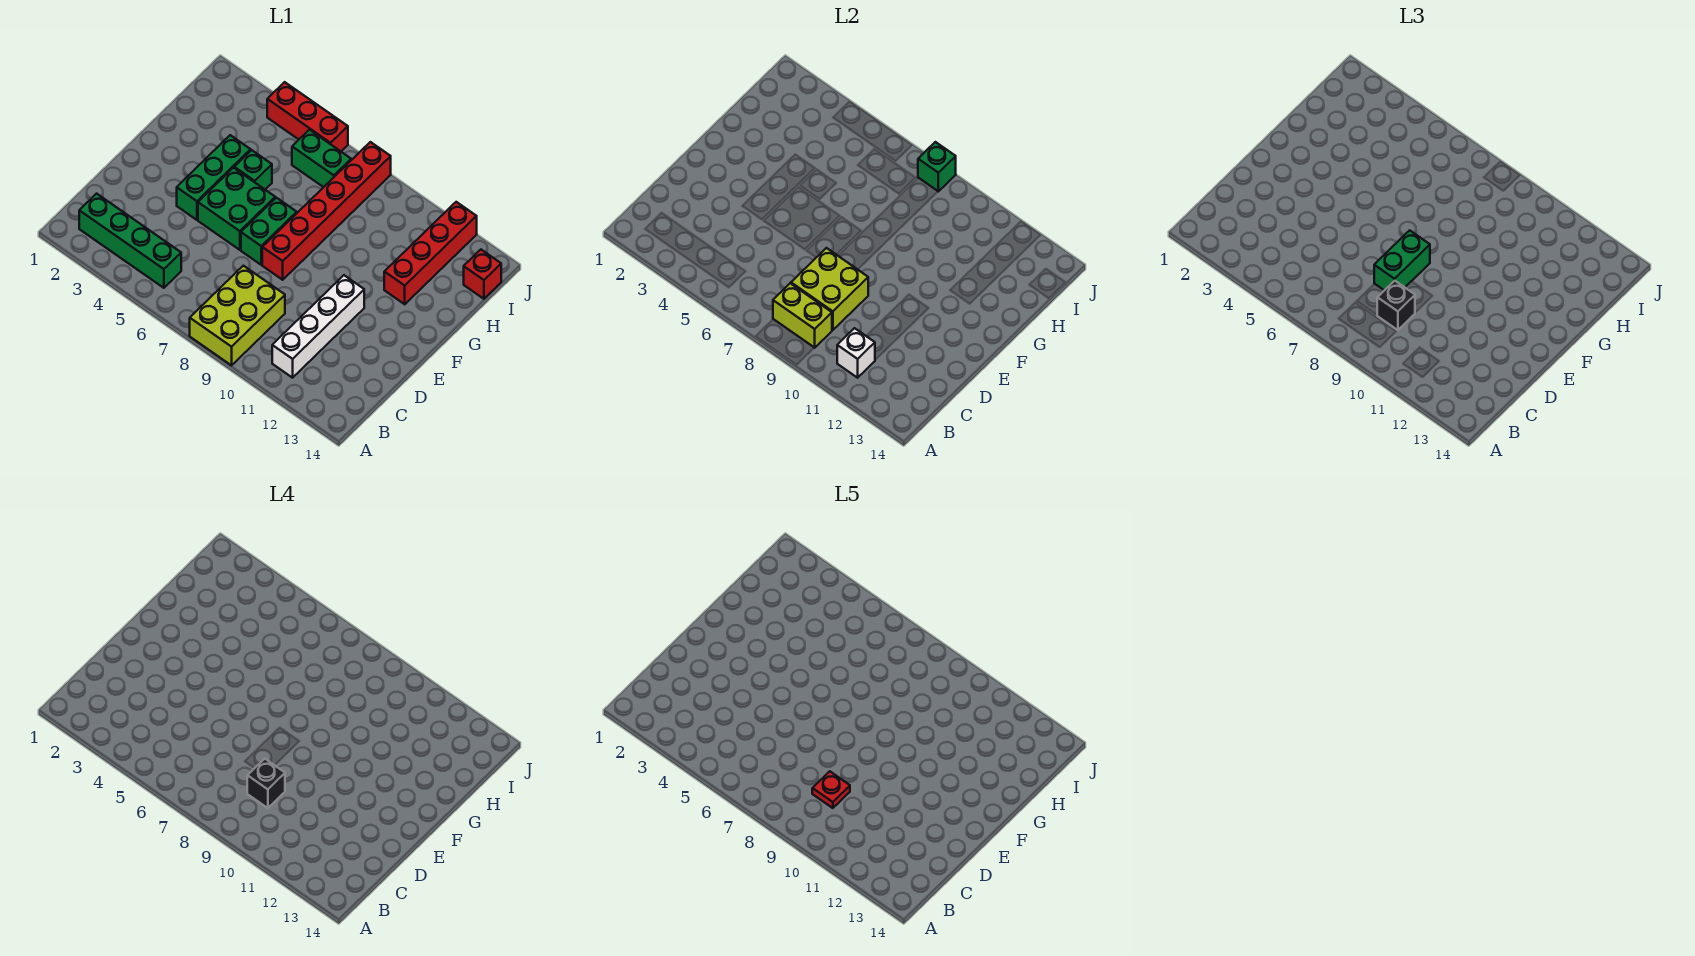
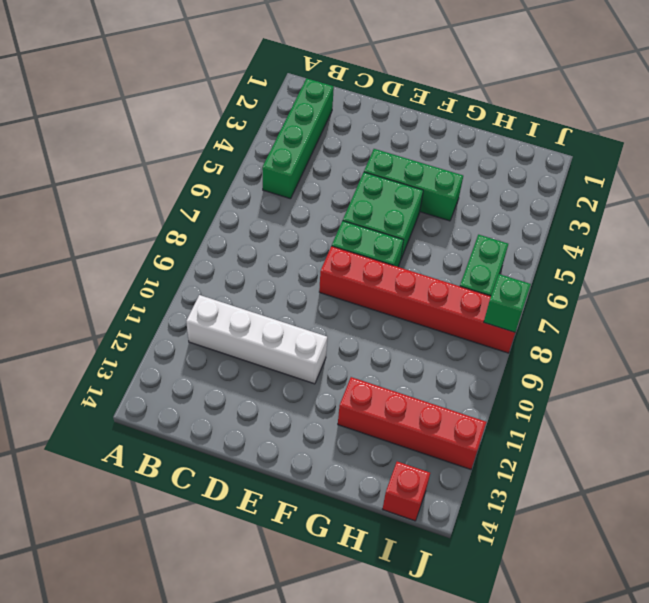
none -> lime brick A8:C9 level 1
none -> green brick G5 level 1
none -> red brick J4:J6 level 1

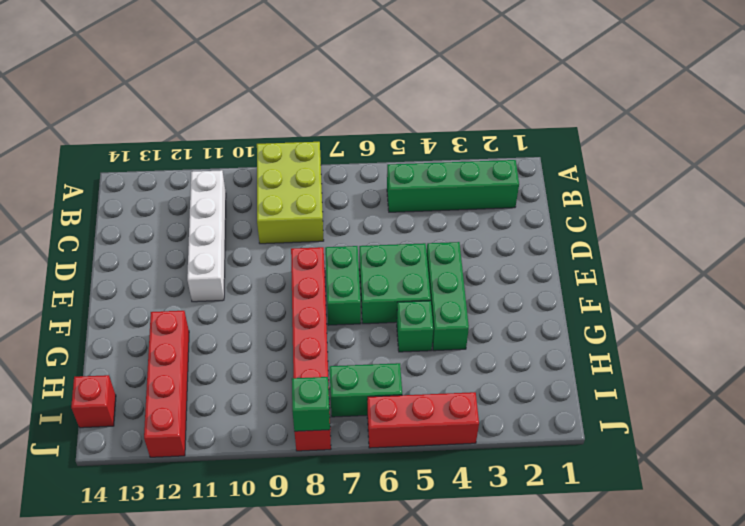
none -> lime brick B8:B9 level 2
none -> white brick B11 level 2
none -> lime brick C8:D9 level 2

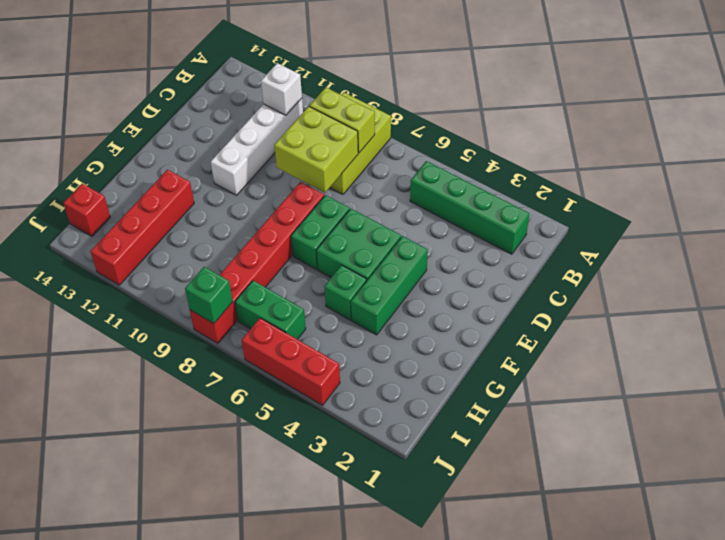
none -> black brick C9 level 3
none -> green brick D8:E8 level 3
none -> black brick C9 level 4

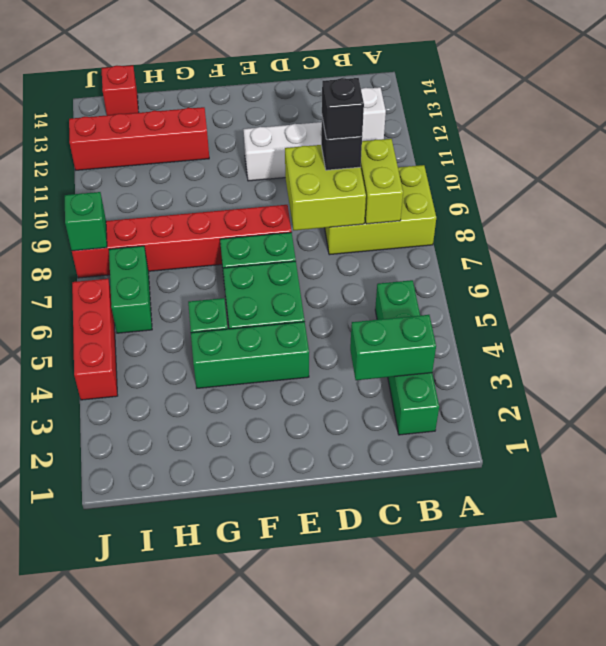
green brick B3:C3 level 2 -> green brick D8:E8 level 3
none -> red plate C9 level 5

